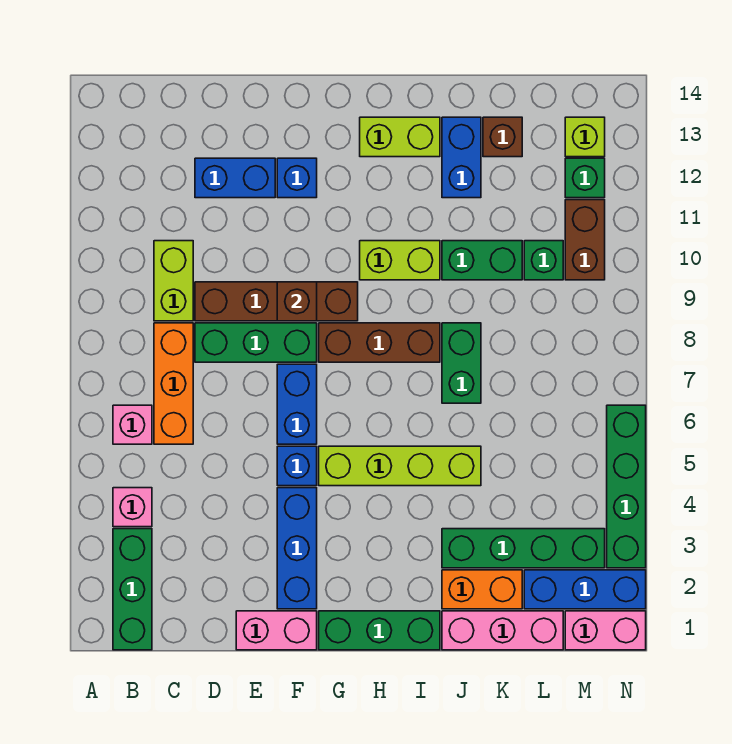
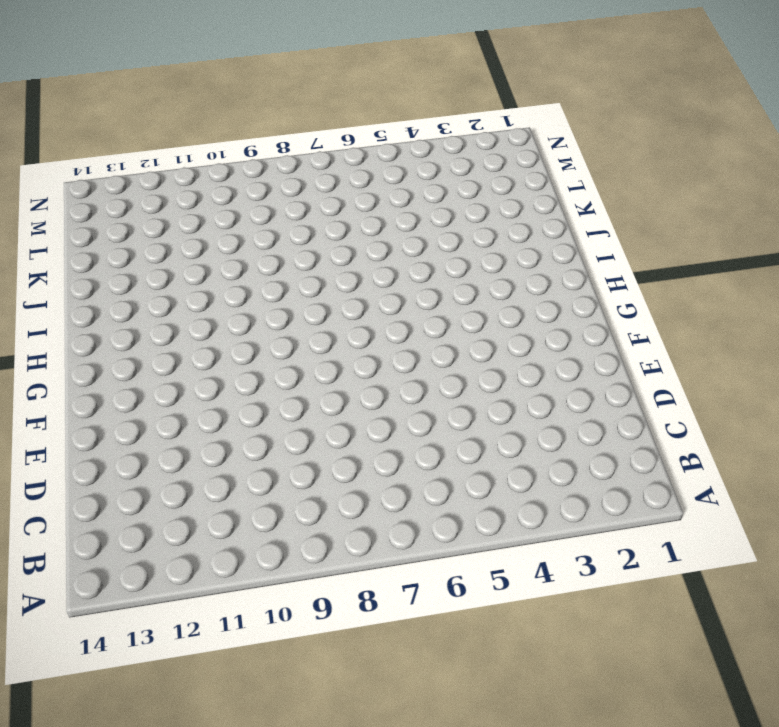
none -> green brick B1:B3 level 1
none -> pink brick B4 level 1
none -> pink brick B6 level 1
none -> orange brick C6:C8 level 1

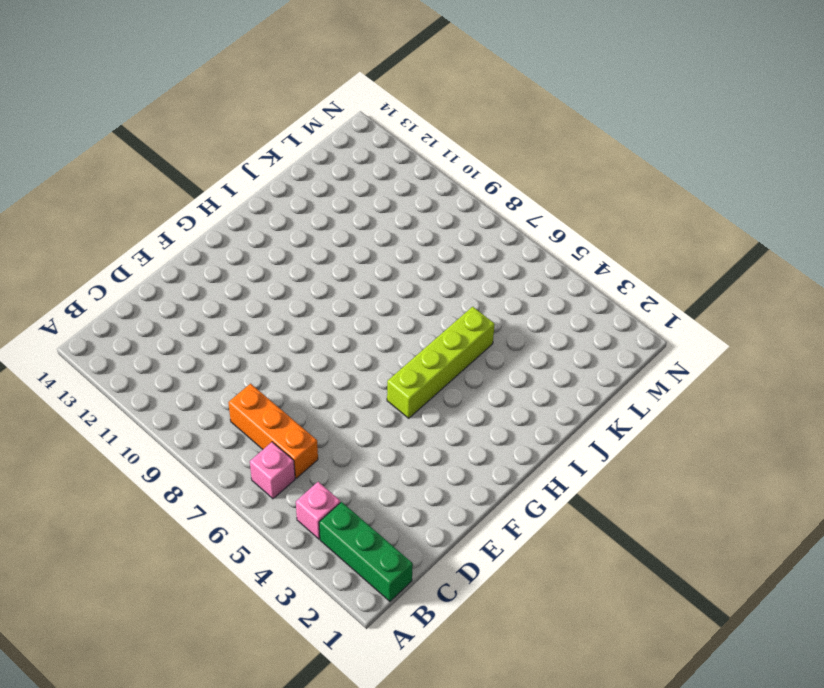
none -> lime brick C9:C10 level 1
none -> green brick D8:F8 level 1
none -> brown brick D9:G9 level 1
none -> blue brick D12:E12 level 1

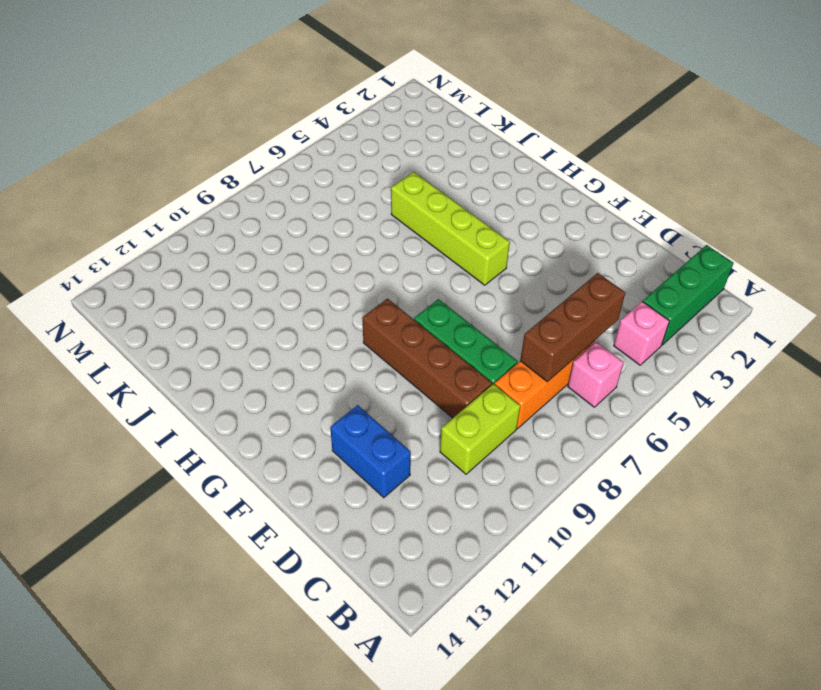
brown brick C5:C7 level 2 -> brown brick G8:I8 level 1
none -> pink brick E1:F1 level 1
none -> blue brick F2:F4 level 1
none -> blue brick F5 level 1
none -> blue brick F6:F7 level 1

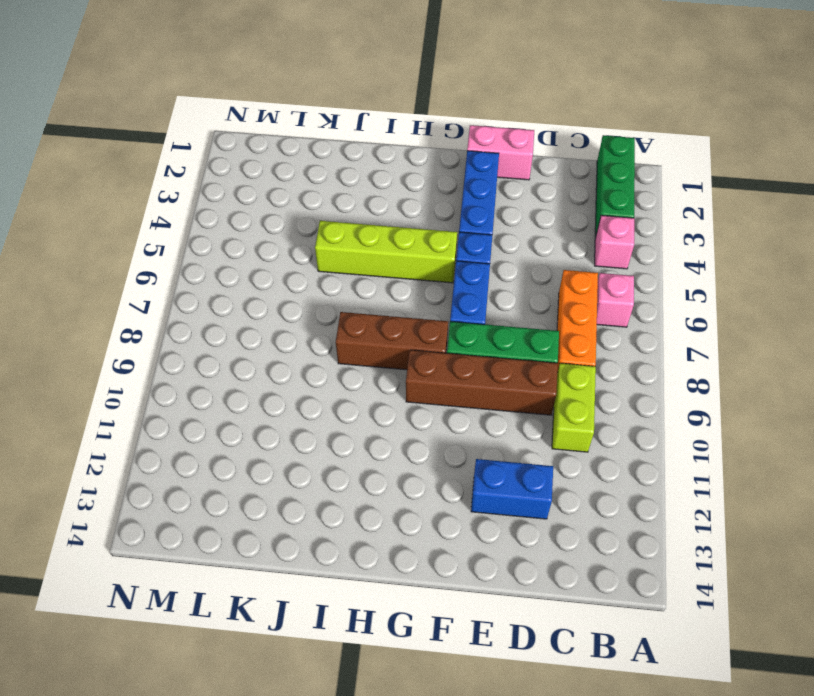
none -> blue brick F12 level 1
none -> green brick G1:I1 level 1
none -> lime brick H10:I10 level 1
none -> lime brick H13:I13 level 1

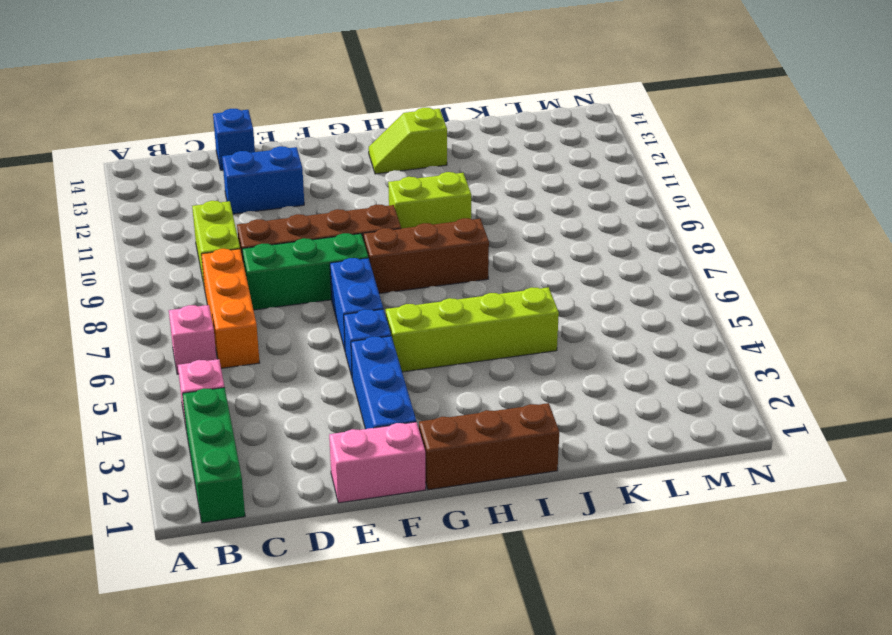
blue brick D14 level 1 -> blue brick F12 level 1
brown brick G1:I1 level 1 -> green brick G1:I1 level 1
lime slope H13:I13 level 1 top I -> lime brick H13:I13 level 1
none -> pink brick J1:L1 level 1
none -> orange brick J2:K2 level 1
none -> green brick J3:M3 level 1
none -> green brick J7:J8 level 1

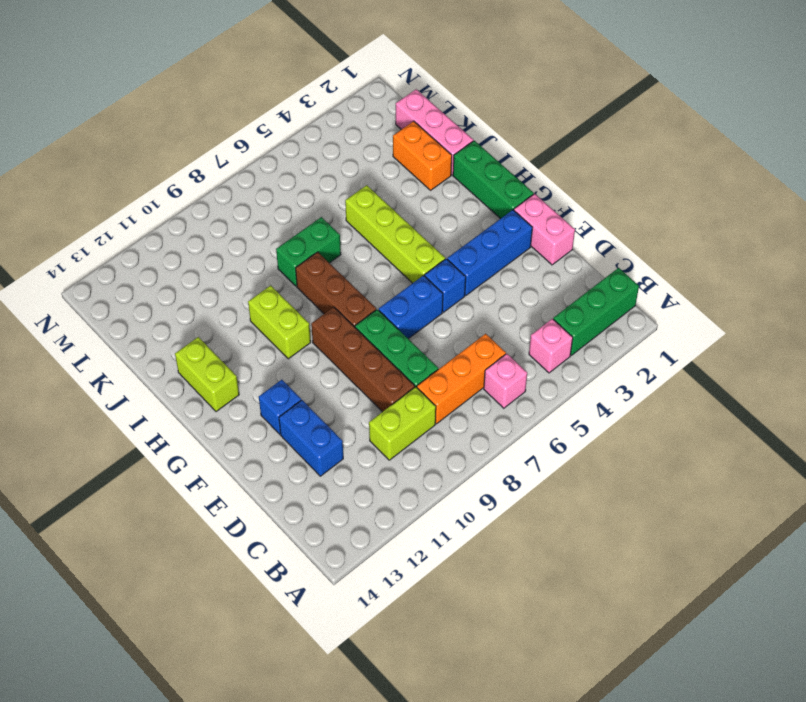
none -> green brick J3:M3 level 1
none -> green brick J10:K10 level 1
none -> blue brick J12:J13 level 1
none -> brown brick K13 level 1

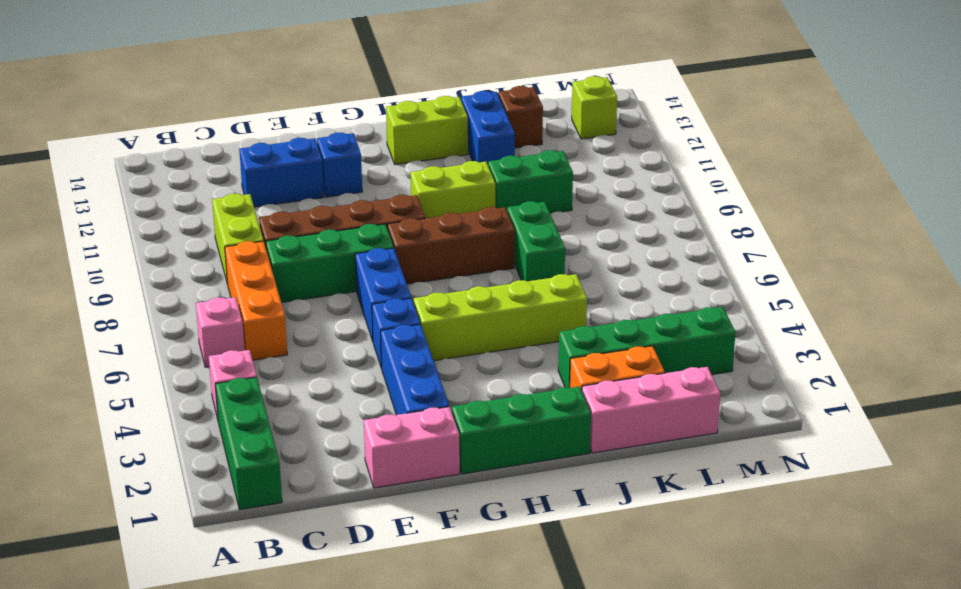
none -> blue brick L2:N2 level 1
none -> green brick L10 level 1
none -> pink brick M1:N1 level 1
none -> brown brick M10:M11 level 1

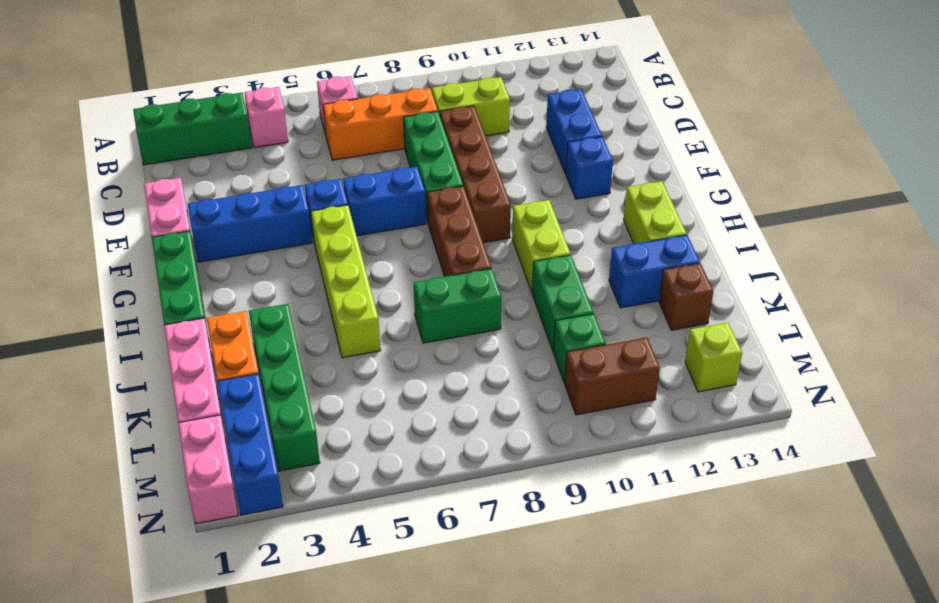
none -> green brick M12 level 1
none -> green brick N3:N6 level 1
none -> brown brick F9 level 2

